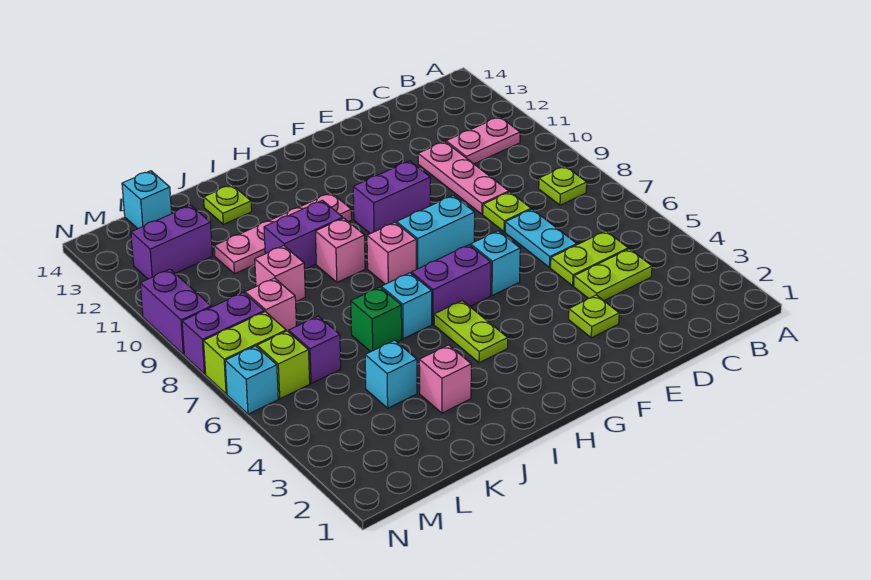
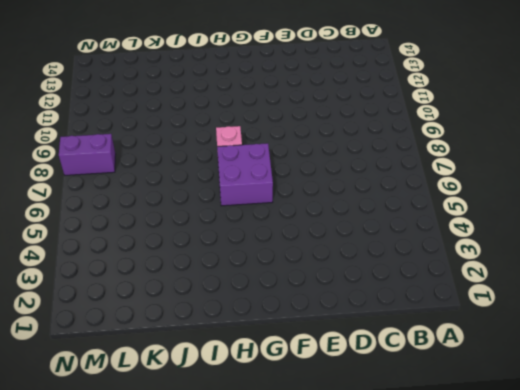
purple brick G6:H7 level 1 -> purple brick G6:H6 level 1
none -> lime plate B8 level 1
none -> pink plate B11:C11 level 1
none -> lime plate C4:D4 level 1
none -> lime plate C5:D5 level 1

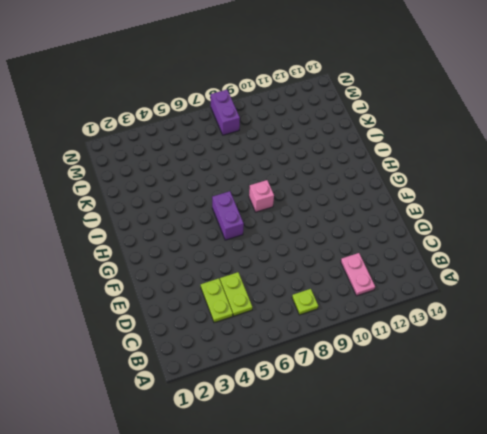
none -> cyan plate D6:D7 level 1
none -> lime plate D8 level 1
none -> pink plate D9:D11 level 1
none -> lime plate E3 level 1

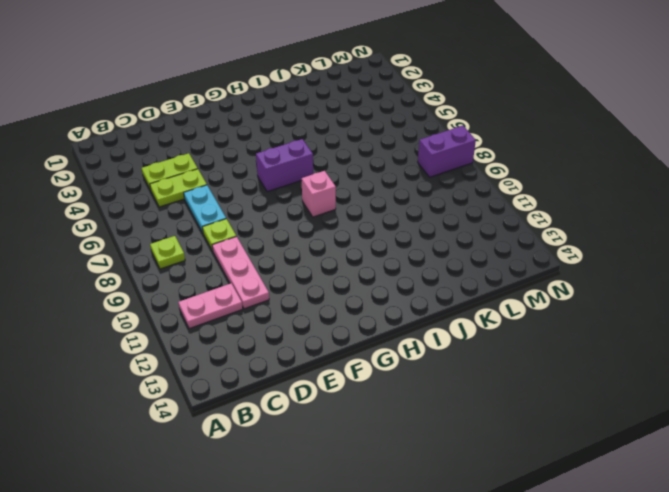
none -> lime plate E3 level 1
none -> cyan brick F6 level 1
none -> cyan brick F8:G8 level 1
none -> purple brick F10:G10 level 1

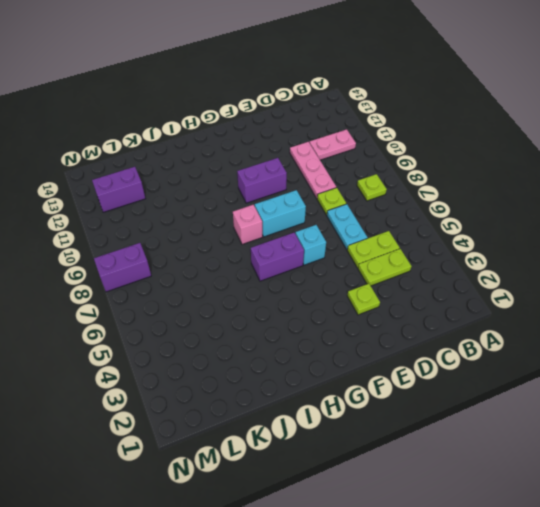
none -> lime plate H4:H5 level 1
none -> pink plate H11:K11 level 1
none -> cyan brick I6 level 1
none -> pink brick I9 level 1

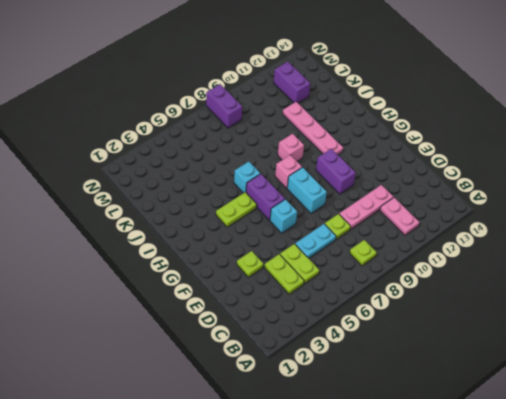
none -> purple brick I10:J10 level 1
none -> pink brick J3 level 1
none -> green brick J6 level 1
none -> lime plate J13 level 1

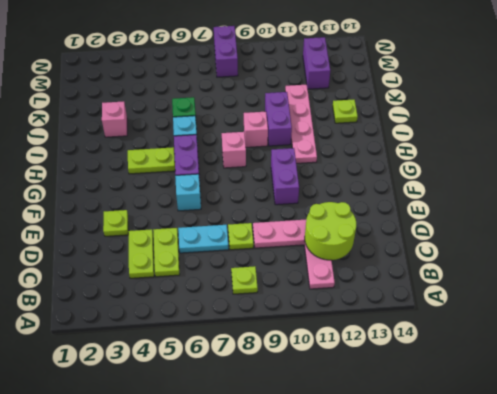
lime round brick C11:D12 level 2 -> none
none -> cyan brick F8:G8 level 1
none -> cyan brick K4 level 1
none -> pink brick K9 level 1
none -> purple brick L6 level 1

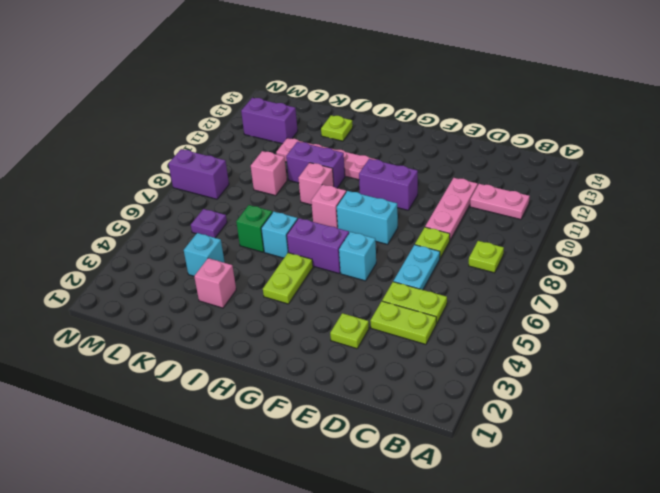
purple plate L6 level 1 -> purple brick L6 level 1
none -> pink brick L8 level 1
none -> cyan brick L14 level 1
none -> lime brick M6 level 1
none -> lime brick M7:N7 level 1

